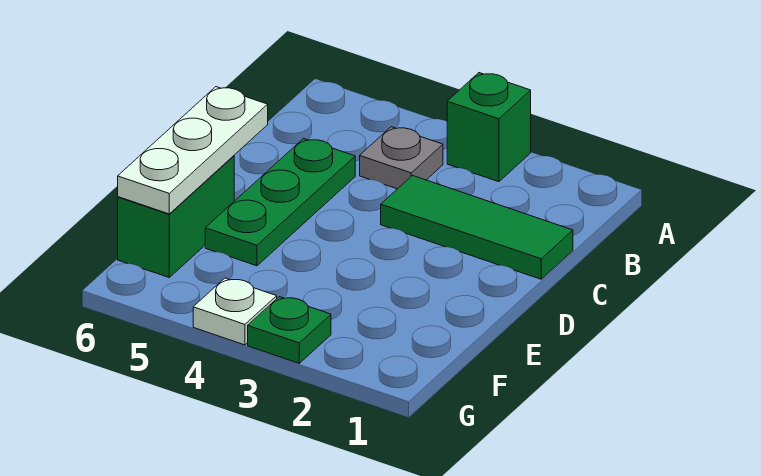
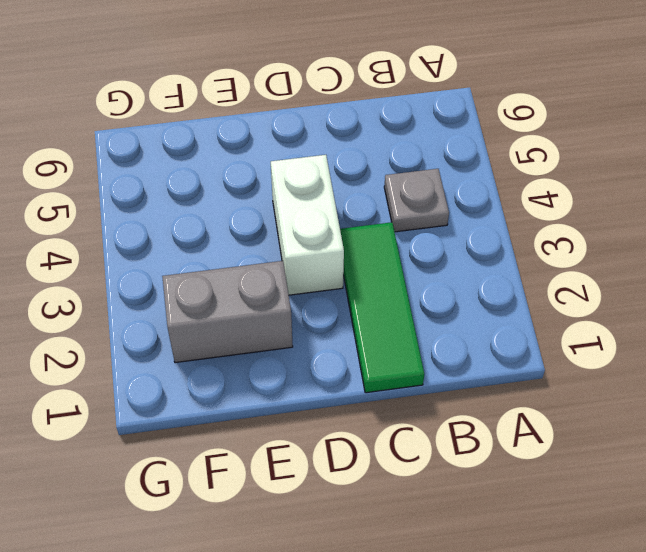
white brick D3:D4 level 1 -> none
grey brick E2:F2 level 1 -> none
none -> green brick A3 level 1
none -> green plate C5:E5 level 1

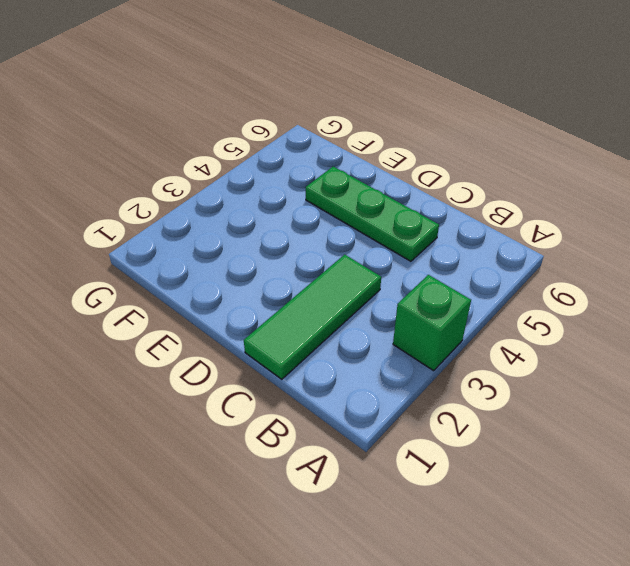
none -> grey plate B4 level 1
none -> green brick E6:F6 level 1

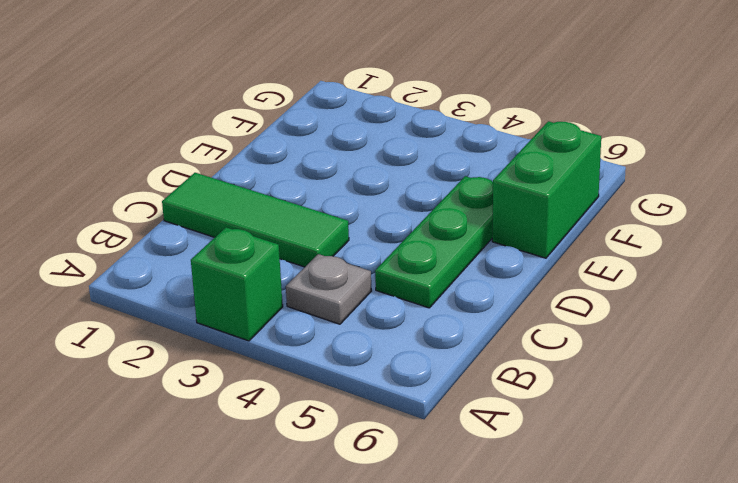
none -> green plate G3 level 1
none -> white plate G4 level 1

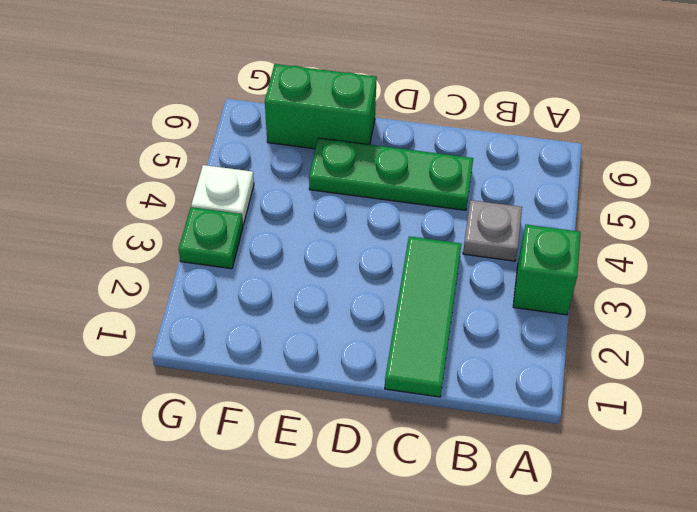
none -> white plate D6:F6 level 2

